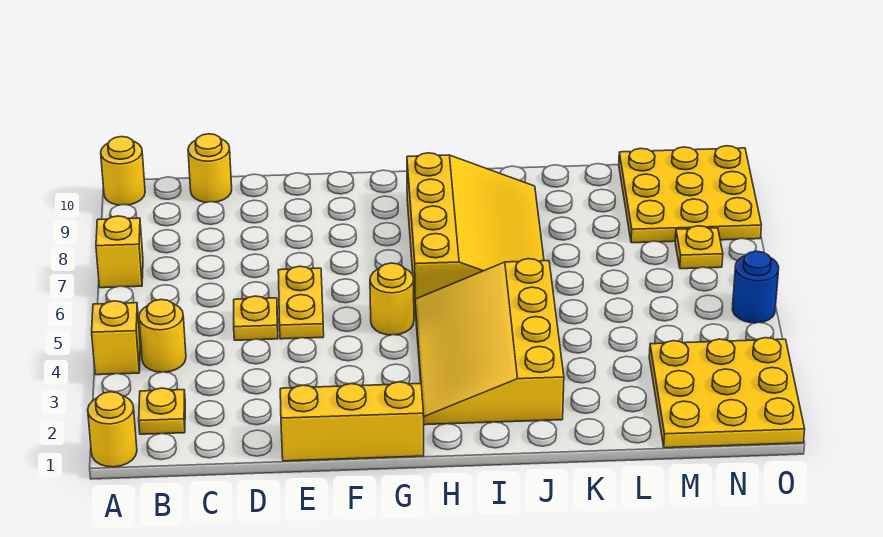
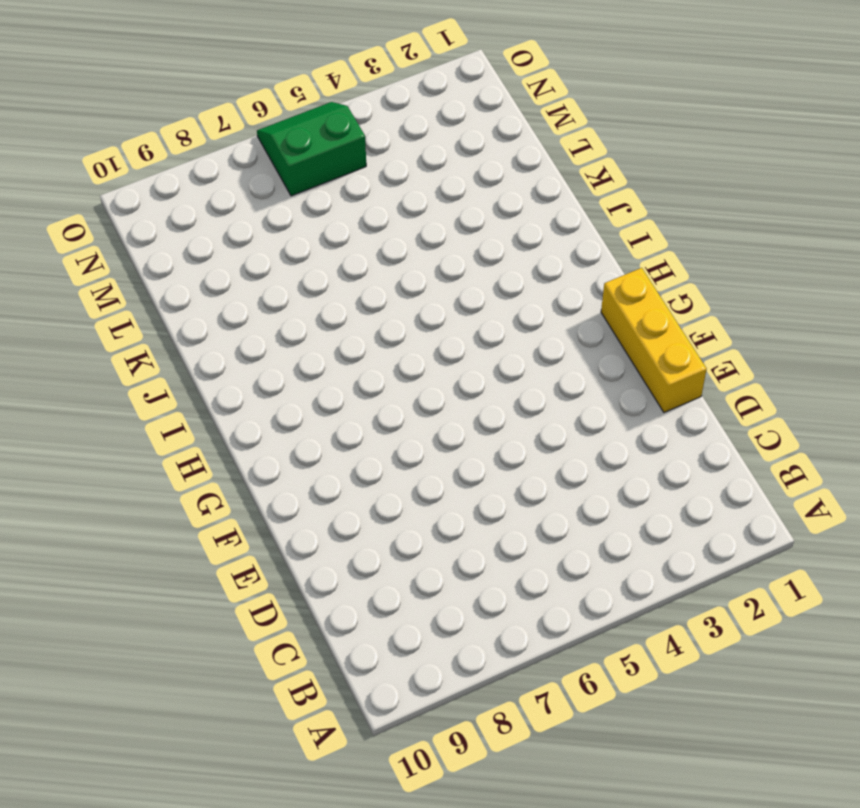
green slope N5:O6 level 1 top N -> blue round brick O5 level 1
none -> yellow round brick A1 level 1
none -> yellow brick A4 level 1
none -> yellow brick A7 level 1

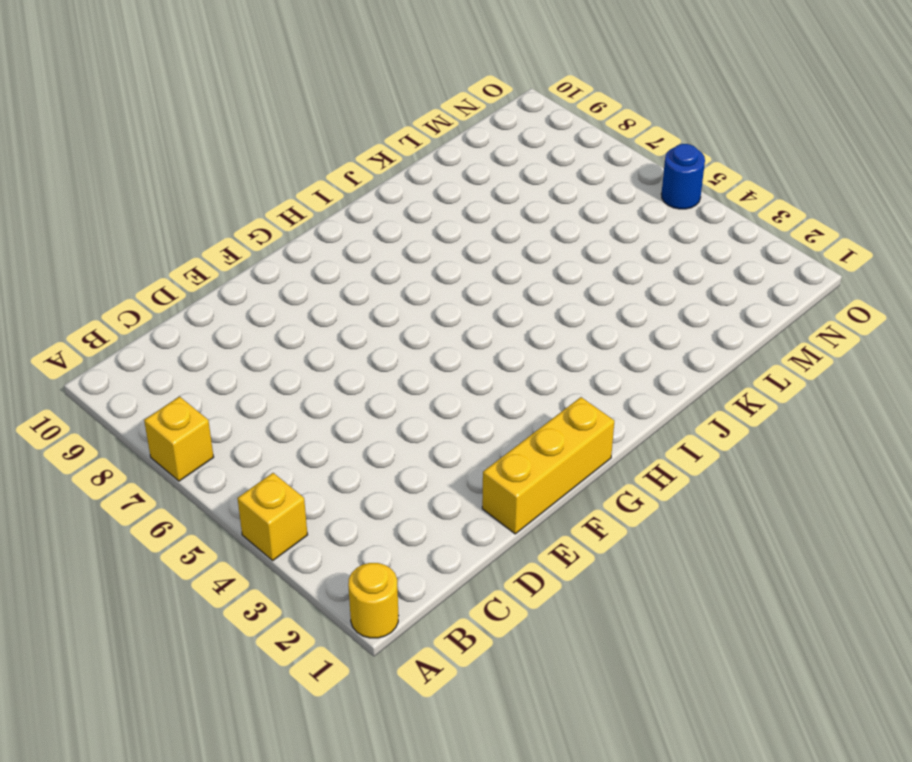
none -> yellow round brick A10 level 1
none -> yellow plate B2 level 1
none -> yellow round brick B4 level 1

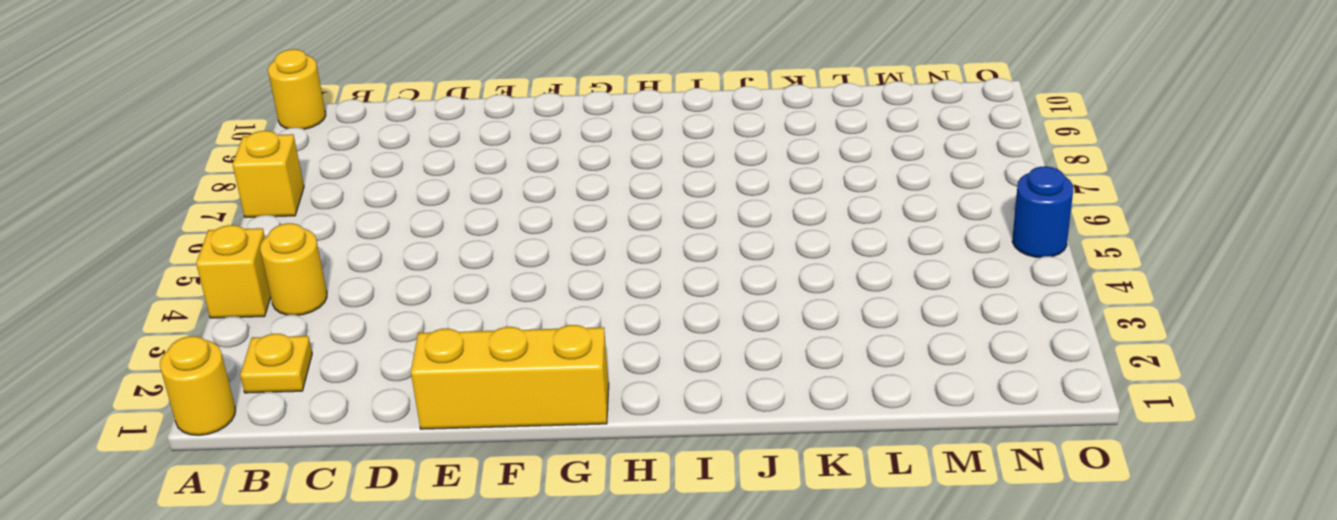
none -> yellow round brick C10 level 1
none -> yellow plate D5 level 1
none -> yellow plate E5:E6 level 1

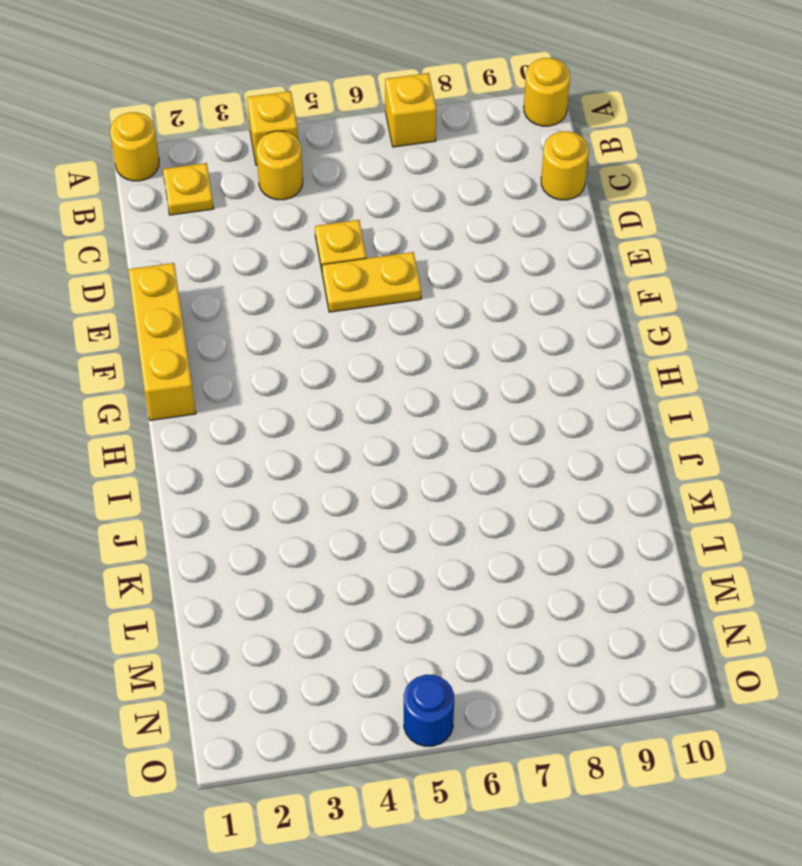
none -> yellow round brick G5 level 1
none -> yellow slope H2:J5 level 1 top J
none -> yellow slope H6:J9 level 1 top H

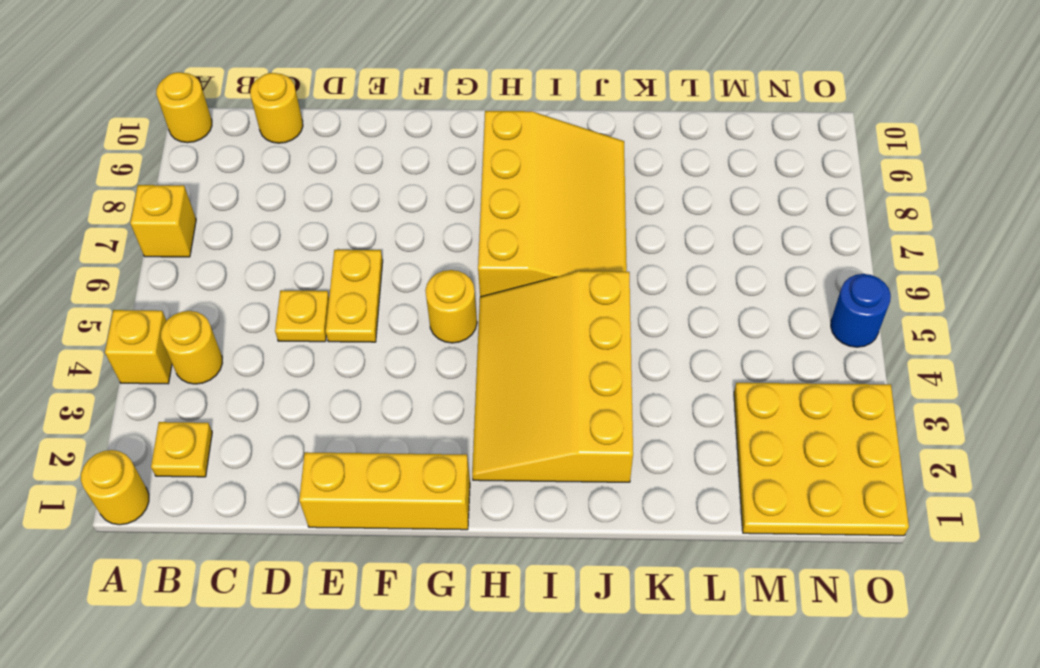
none -> yellow plate M8:O10 level 1
none -> yellow plate N7 level 1

